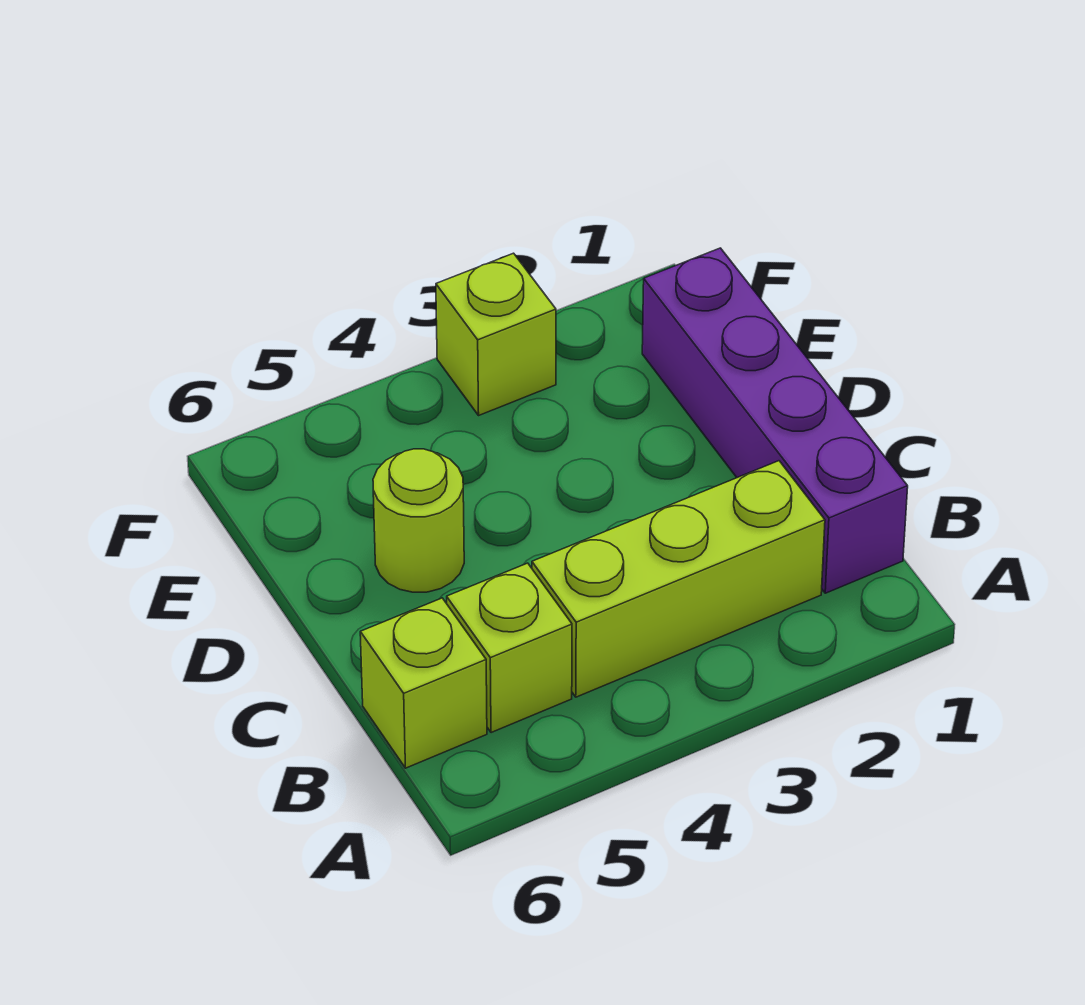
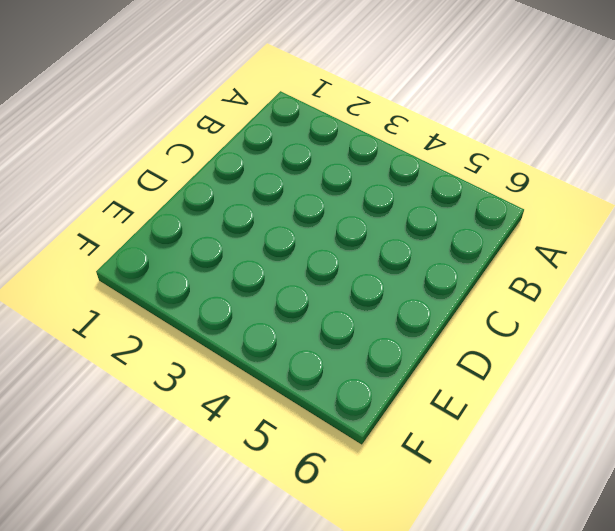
none -> purple brick B1:E1 level 1
none -> lime brick B2:B4 level 1

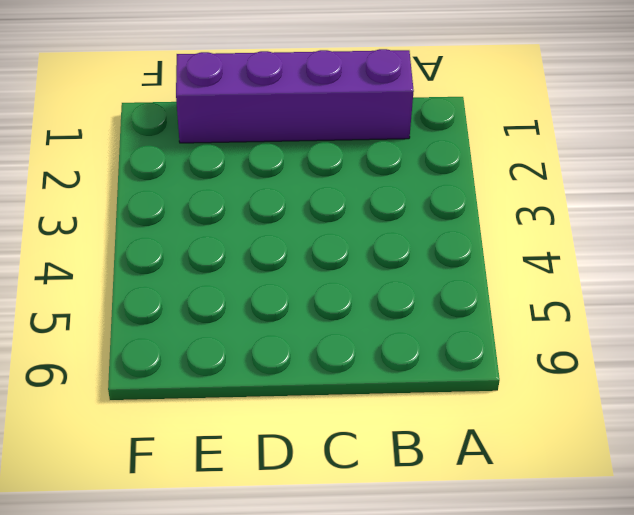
none -> lime brick B2:B4 level 1
none -> lime brick B5 level 1

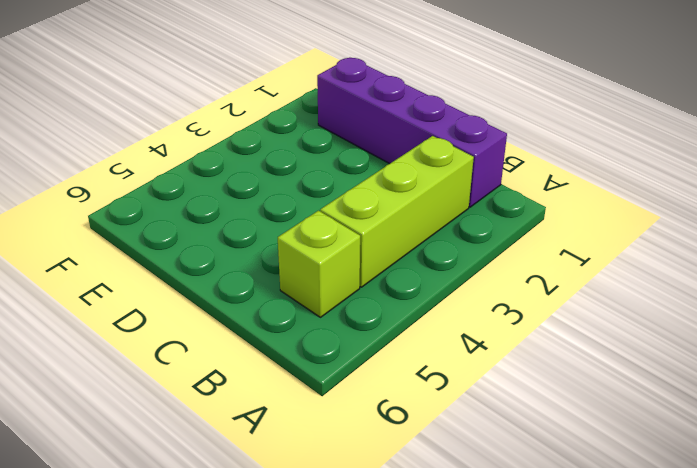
none -> lime brick B6 level 1
none -> lime round brick D5 level 1

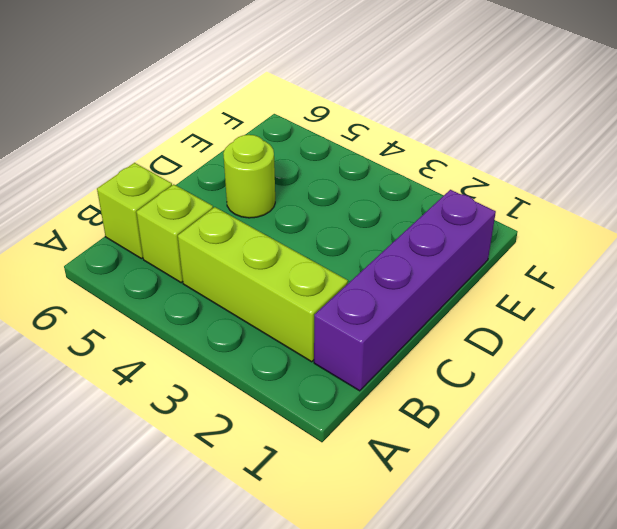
none -> lime brick F3 level 1

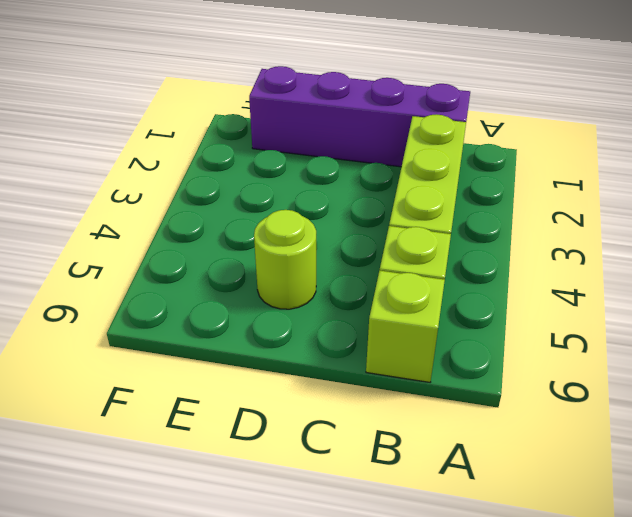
none -> lime brick F3 level 1

